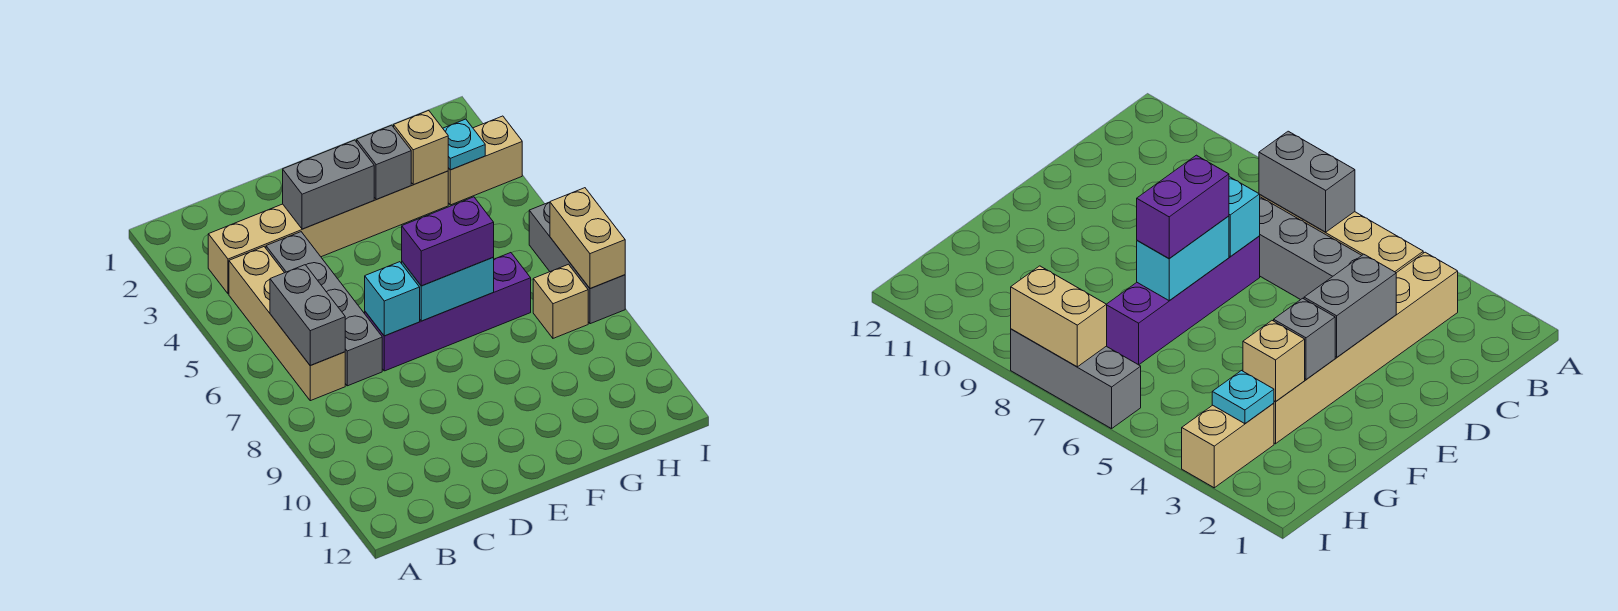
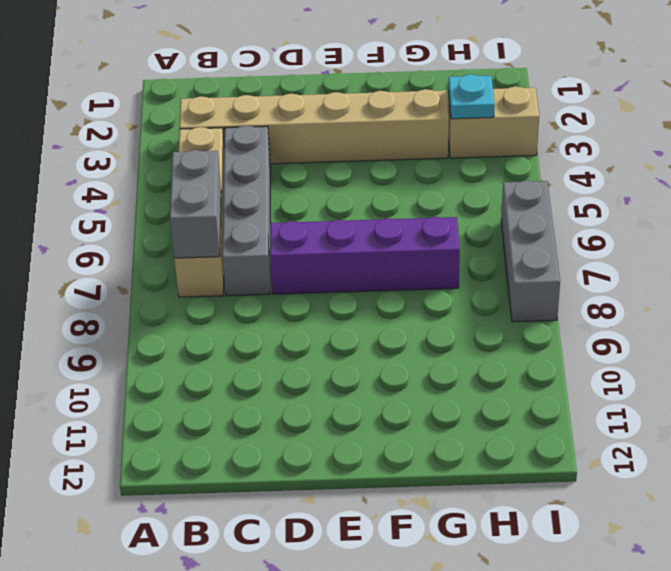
none -> tan brick H8 level 1
none -> grey brick D3:E3 level 2
none -> cyan brick D7 level 2

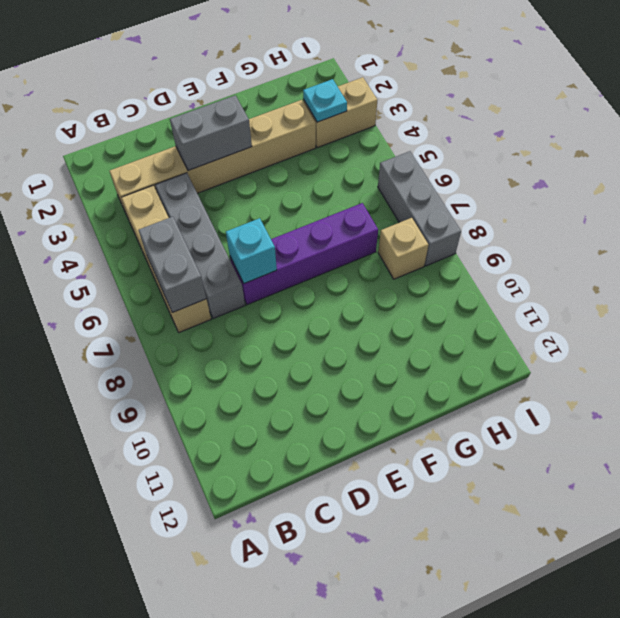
none -> cyan brick E7:F7 level 2
none -> grey brick F3 level 2
none -> tan brick G3 level 2

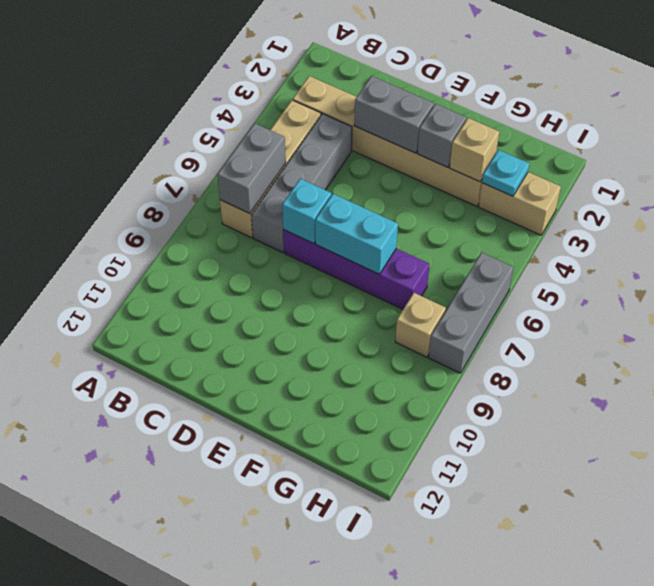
none -> tan brick I7:I8 level 2
none -> purple brick E7:F7 level 3

